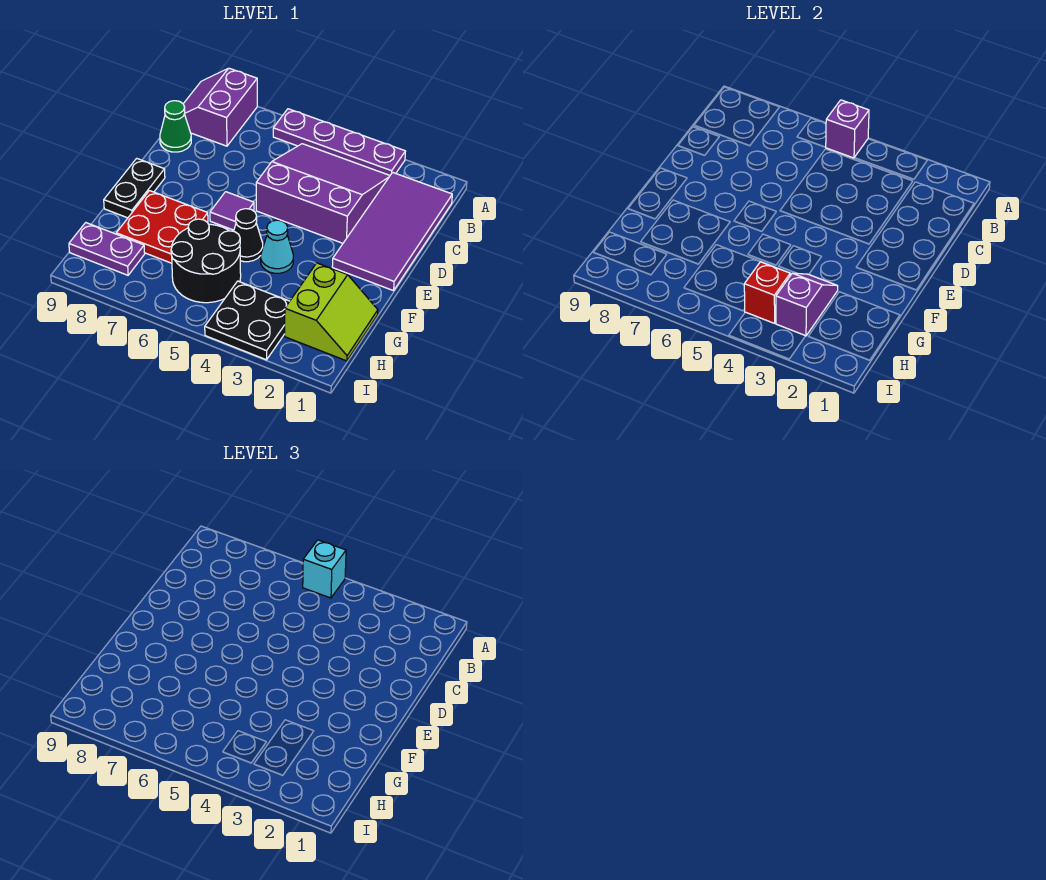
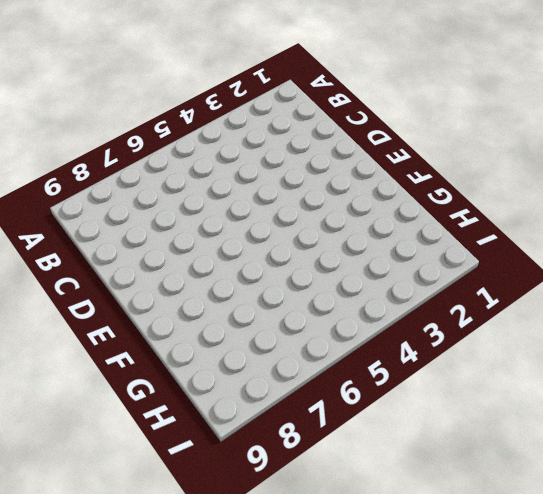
none -> purple plate A3:A6 level 1
none -> purple slope A8:B9 level 1 top 8
none -> purple tile B1:E2 level 1

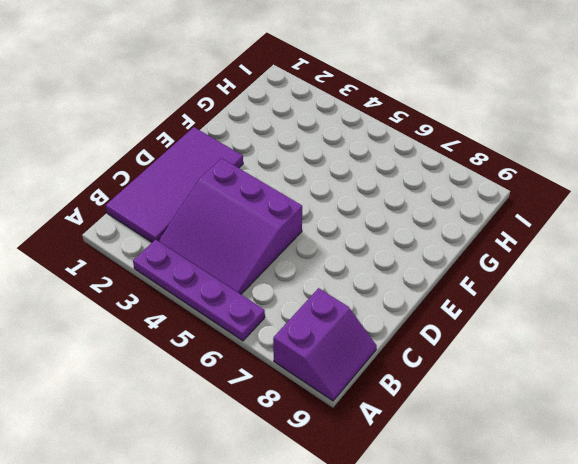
none -> green cone C9 level 1
none -> purple tile E6 level 1
none -> black plate E9:F9 level 1

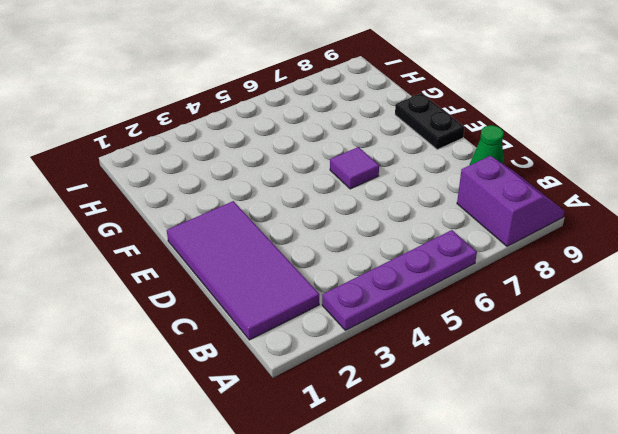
none -> purple slope B3:D5 level 1 top D
none -> cyan cone F4 level 1
none -> black cone F5 level 1

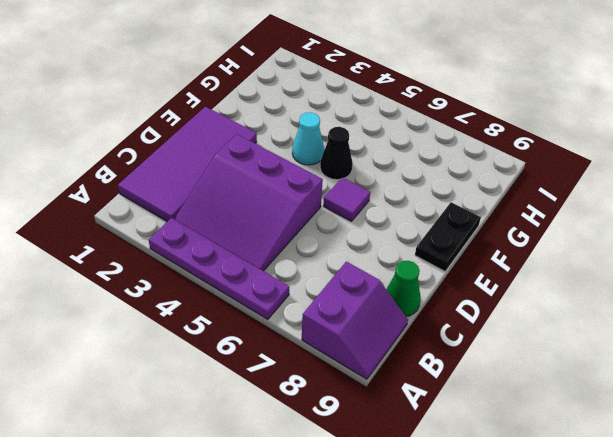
none -> red plate F7:G8 level 1
none -> lime slope G1:H2 level 1 top 2
none -> black round brick G5:H6 level 1

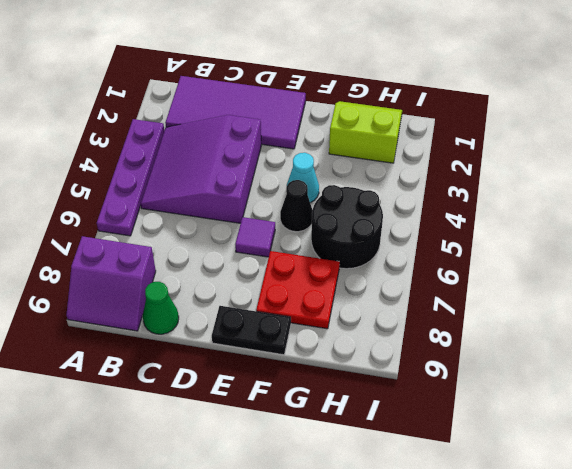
none -> black plate H3:I4 level 1
none -> purple plate H8:H9 level 1
none -> purple brick A5 level 2

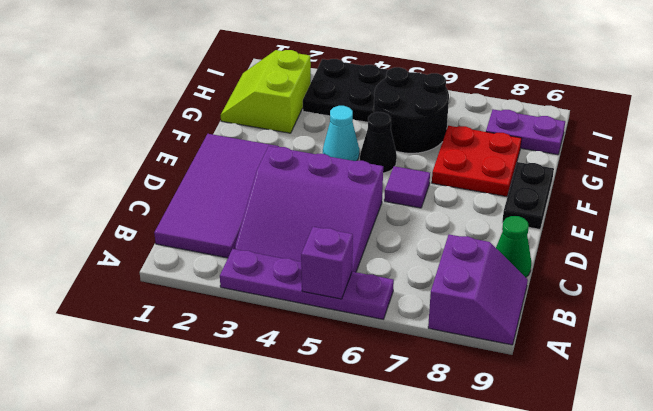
none -> purple slope G3:H3 level 2 top H
none -> red brick H4 level 2
none -> cyan brick A5 level 3

